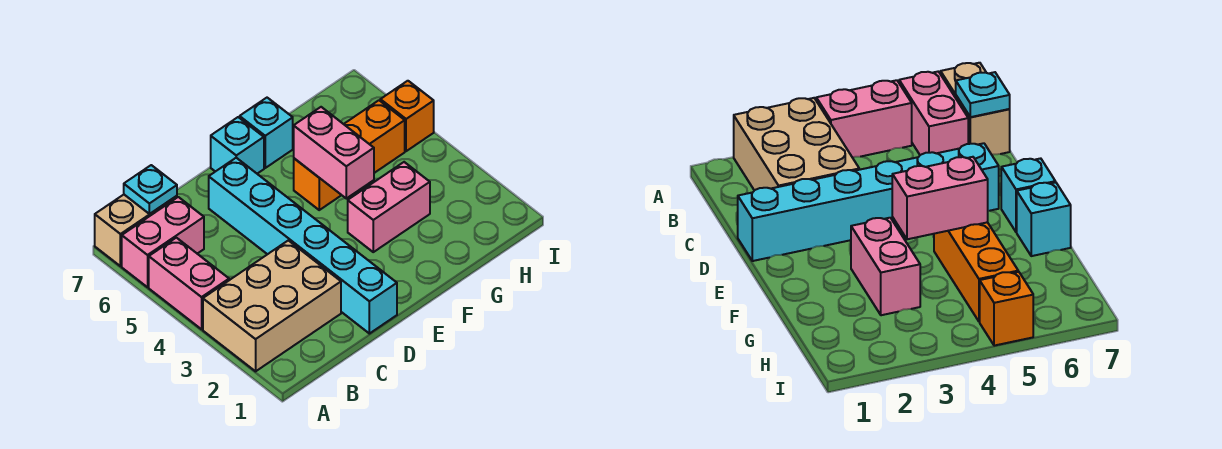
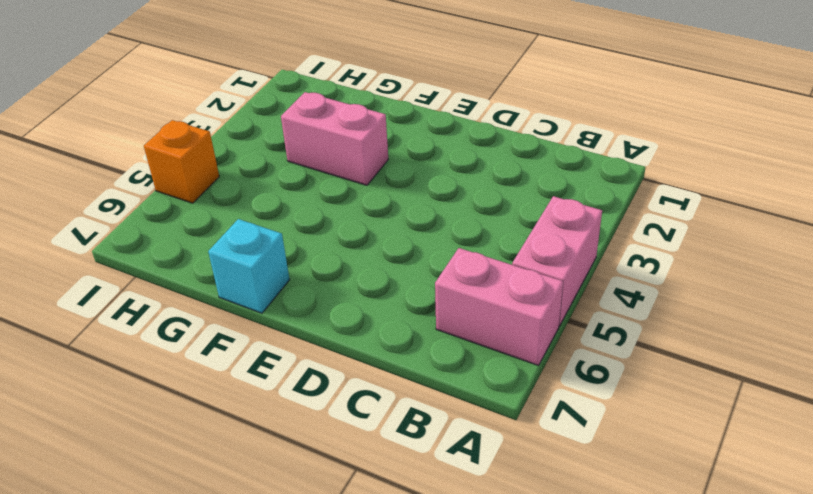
none -> tan brick A2:C3 level 1
none -> tan brick A7:B7 level 1
none -> cyan brick D1:D6 level 1

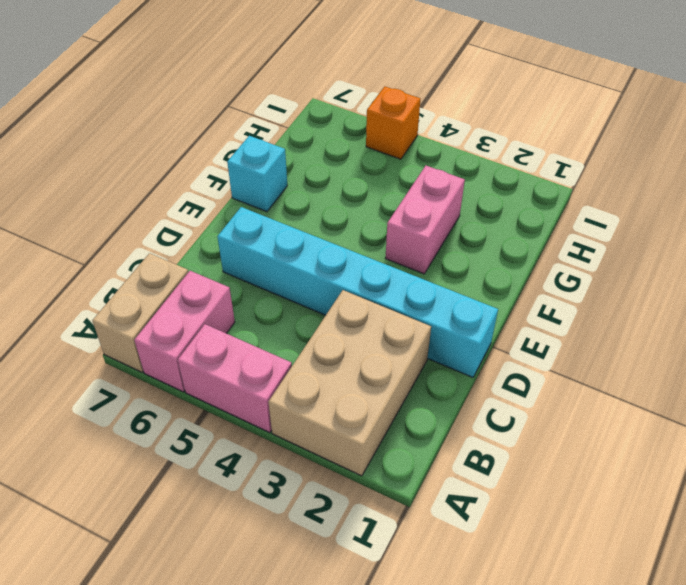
none -> cyan brick E7 level 1
none -> orange brick F5:H5 level 1
none -> cyan plate B7 level 2

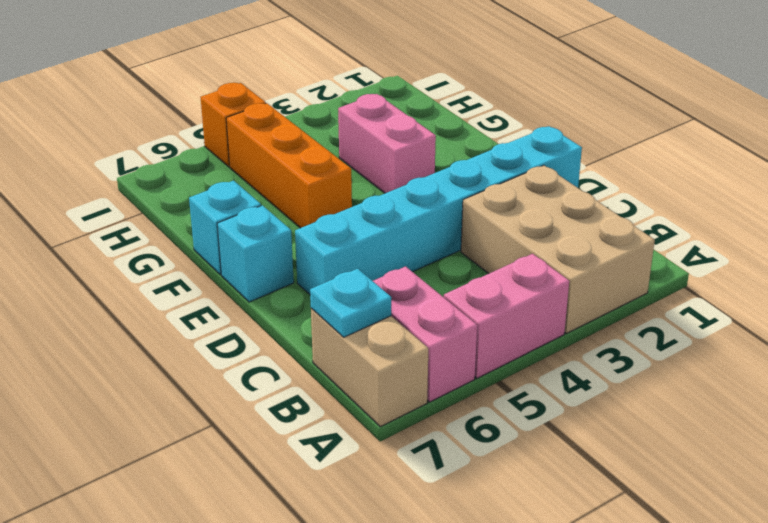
none -> pink brick F4:F5 level 2

